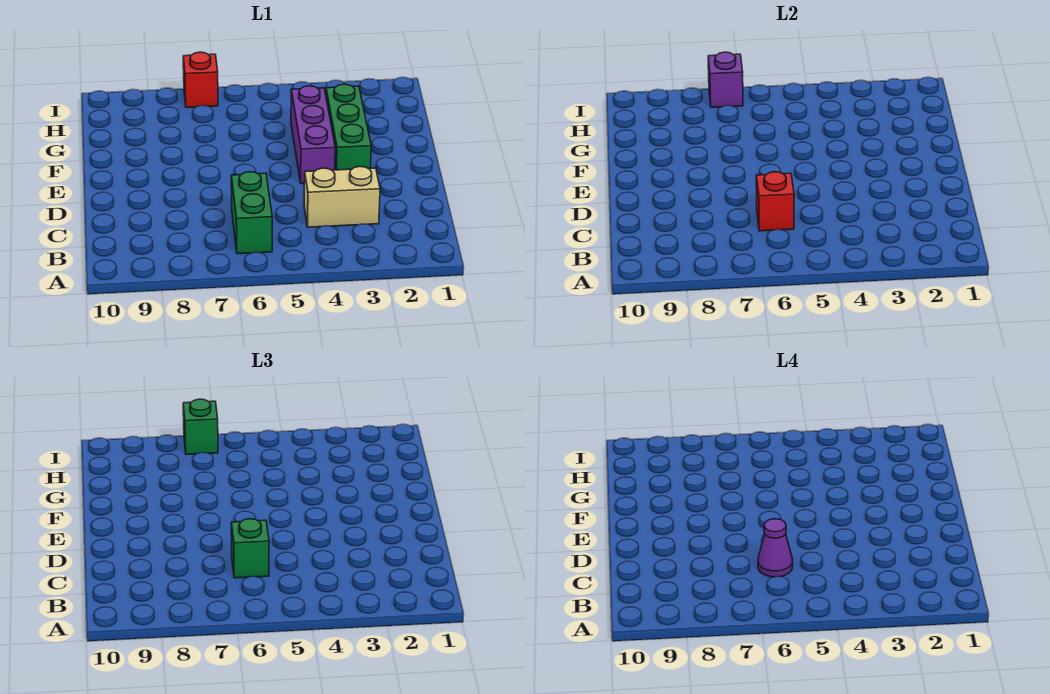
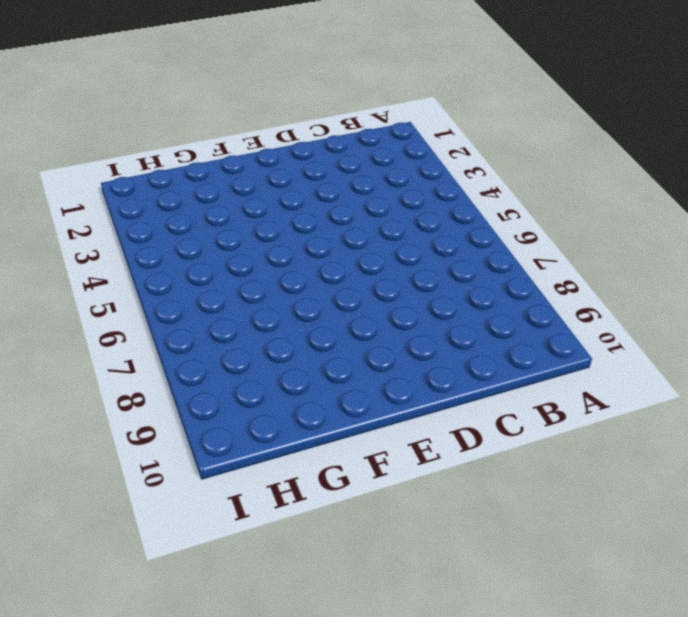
none -> green brick B6:C6 level 1
none -> tan brick C3:C4 level 1

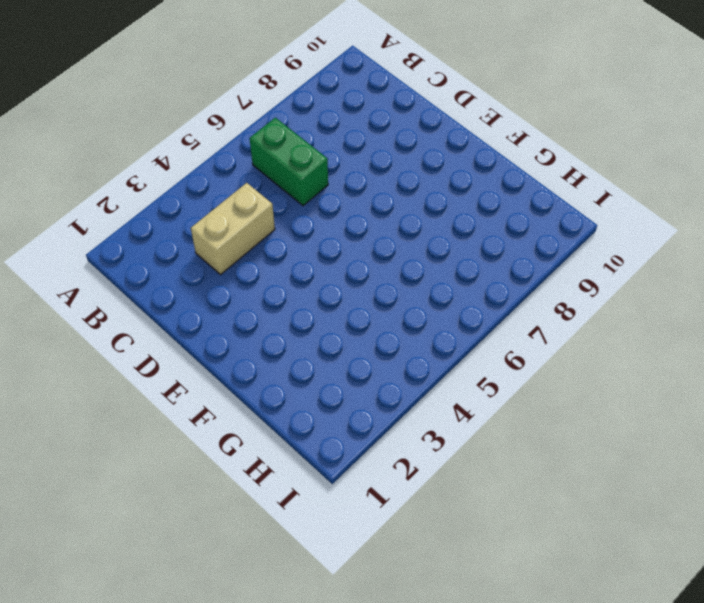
none -> green brick E3:G3 level 1
none -> purple brick E4:G4 level 1

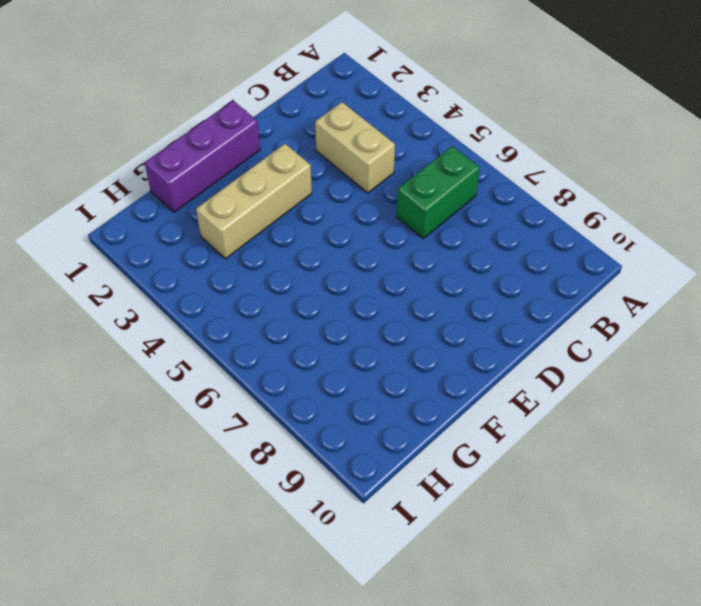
purple brick E1:G1 level 1 -> purple brick E4:G4 level 1
tan brick E3:G3 level 1 -> green brick E3:G3 level 1
none -> red brick I7 level 1
none -> red brick C6 level 2

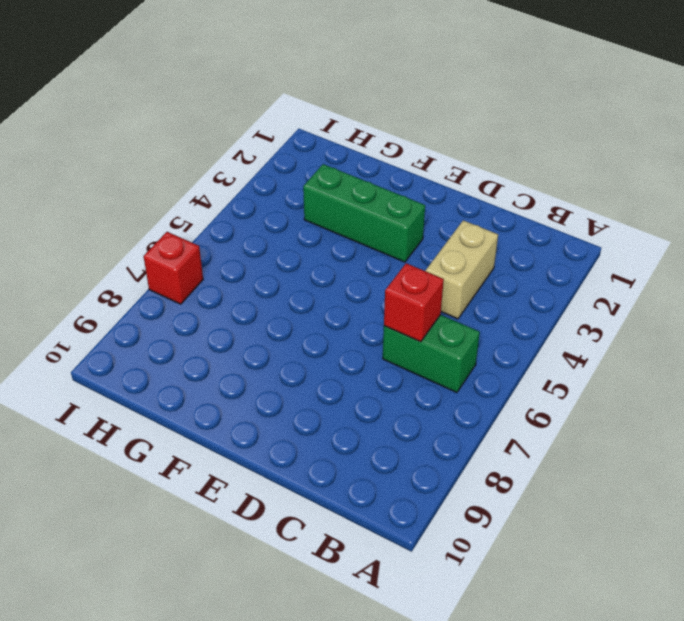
none -> purple brick E4:G4 level 1
none -> purple brick I7 level 2

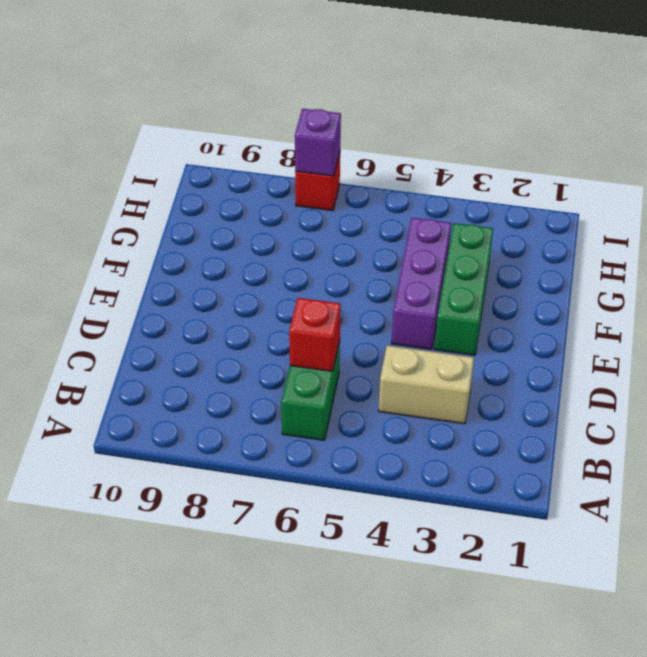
none -> green brick C6 level 3
none -> green brick I7 level 3

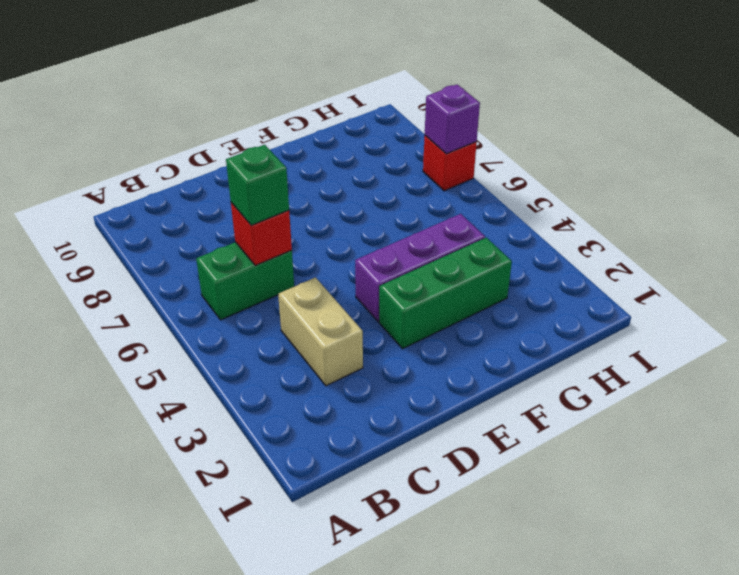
none -> green brick I7 level 3
none -> purple cone C6 level 4

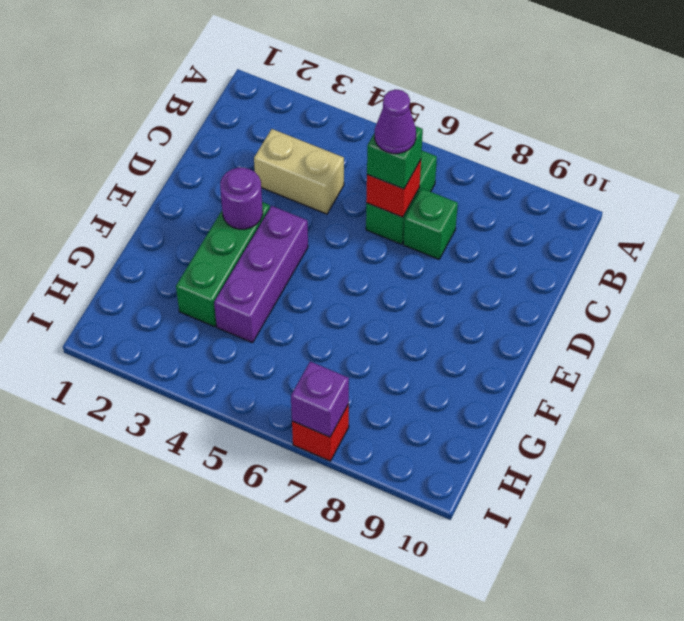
green brick C7 level 1 -> green brick I7 level 3
purple round brick E3 level 2 -> none

